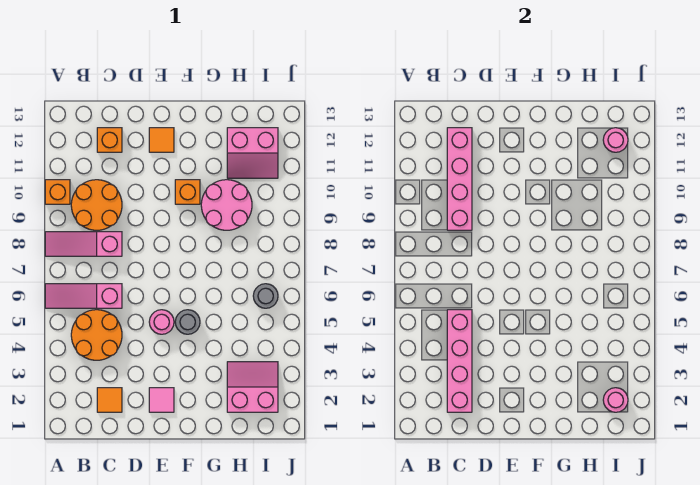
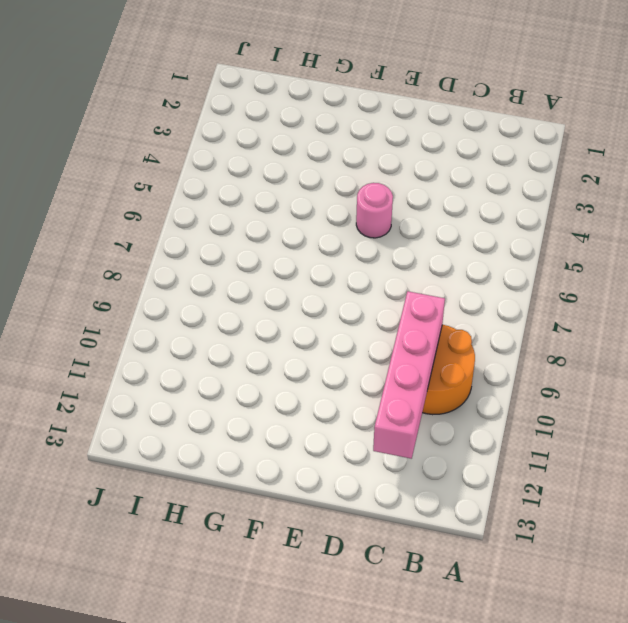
none -> pink slope A6:C6 level 1 top C
none -> pink slope A8:C8 level 1 top C
none -> orange brick A10 level 1

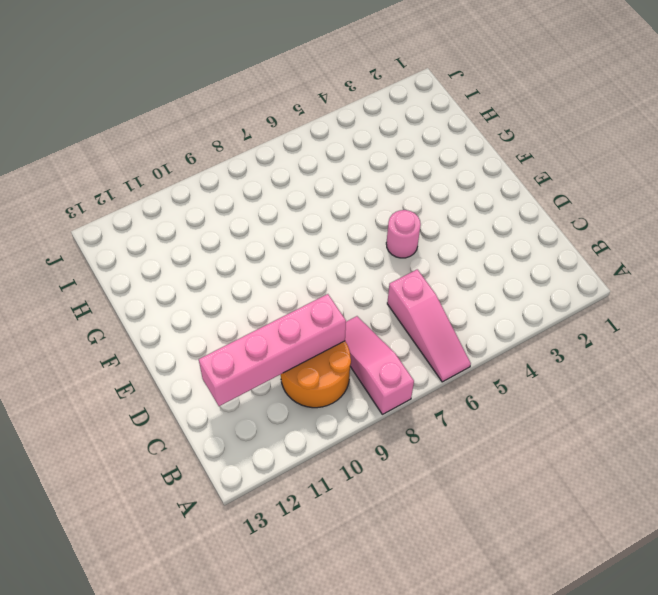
pink slope A8:C8 level 1 top A -> pink slope A8:C8 level 1 top C
none -> orange brick A10 level 1
none -> orange round brick B4:C5 level 1
none -> orange tile C2 level 1

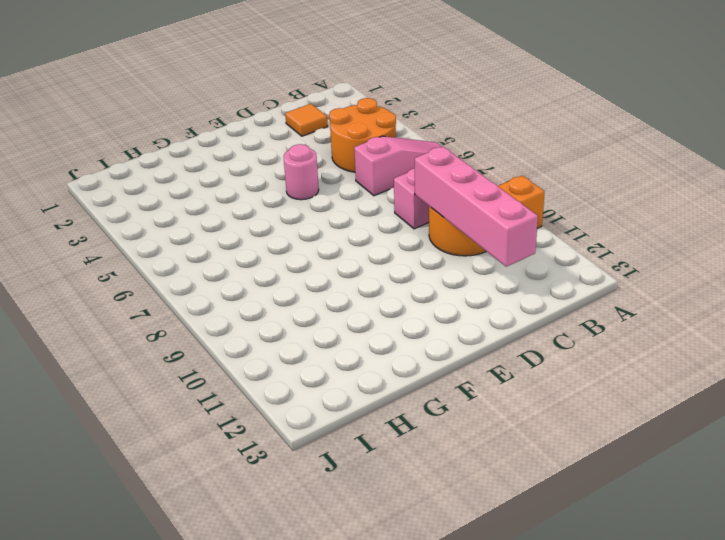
none -> orange brick C12 level 1
none -> pink tile E2 level 1
none -> orange tile E12 level 1

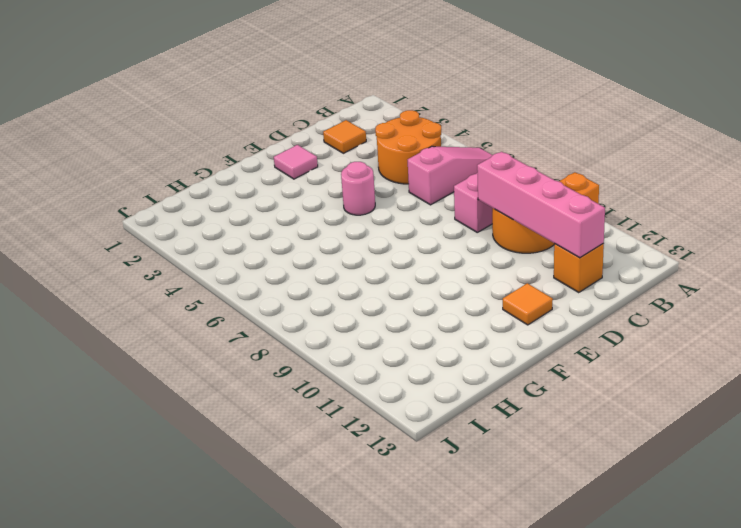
none -> grey round brick F5 level 1
none -> orange brick F10 level 1
none -> pink round brick G9:H10 level 1

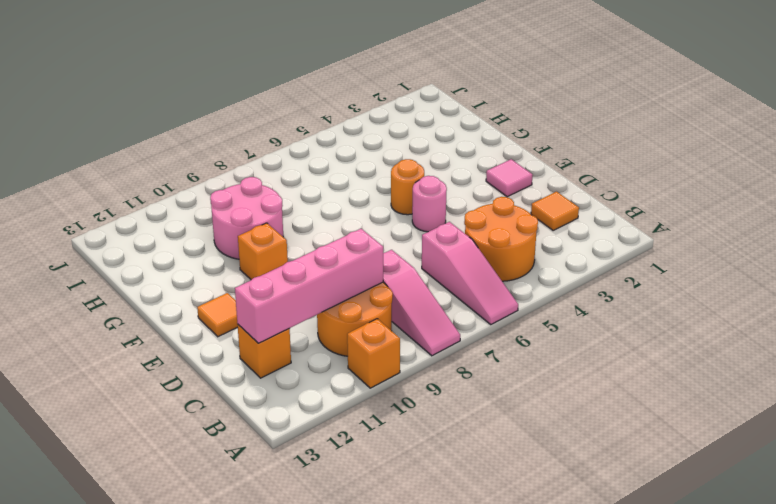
orange round brick F5 level 1 -> grey round brick F5 level 1
none -> pink slope H2:I3 level 1 top 2
none -> pink slope H11:I12 level 1 top 12
none -> grey round brick I6 level 1

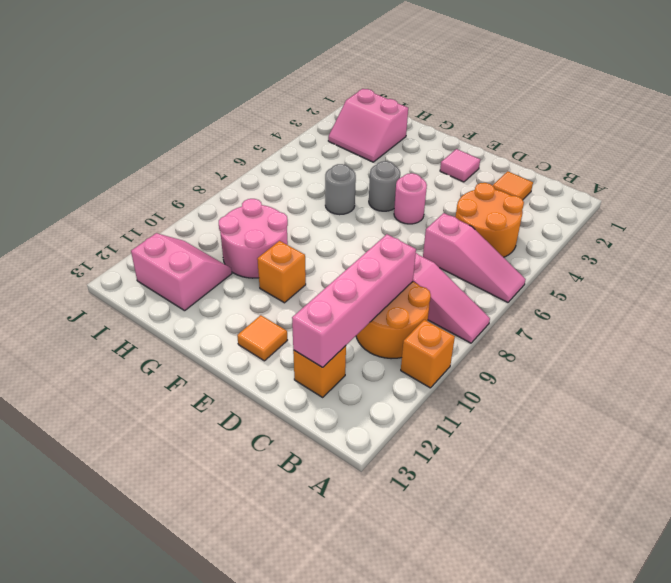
grey round brick G6 level 1 -> grey round brick I6 level 1
none -> pink brick C2:C5 level 2
none -> pink round brick I2 level 2
none -> pink round brick I12 level 2

